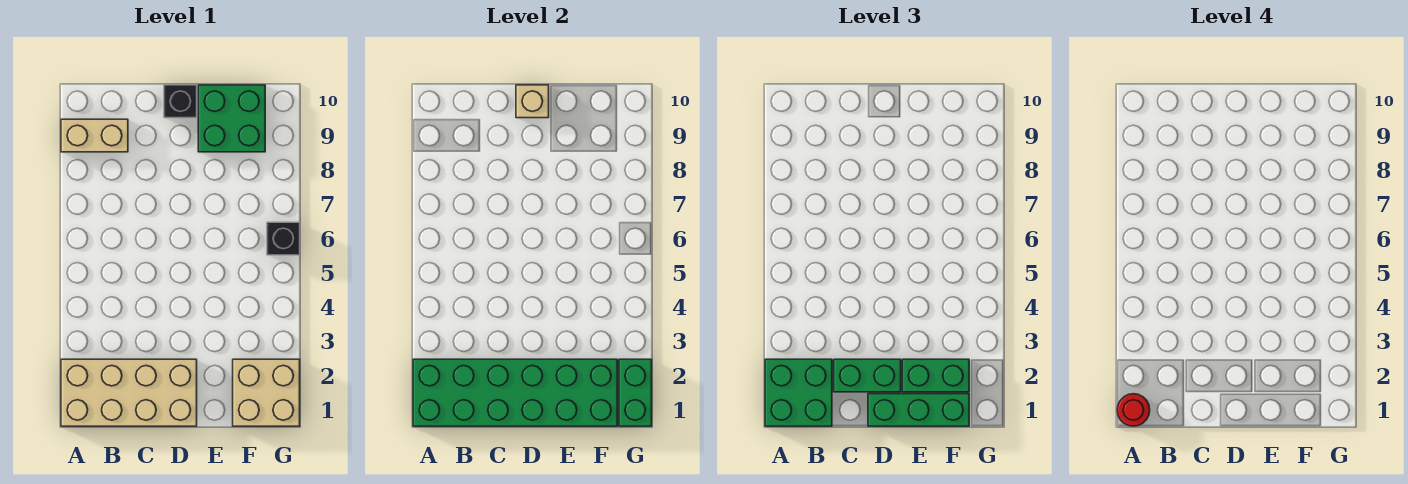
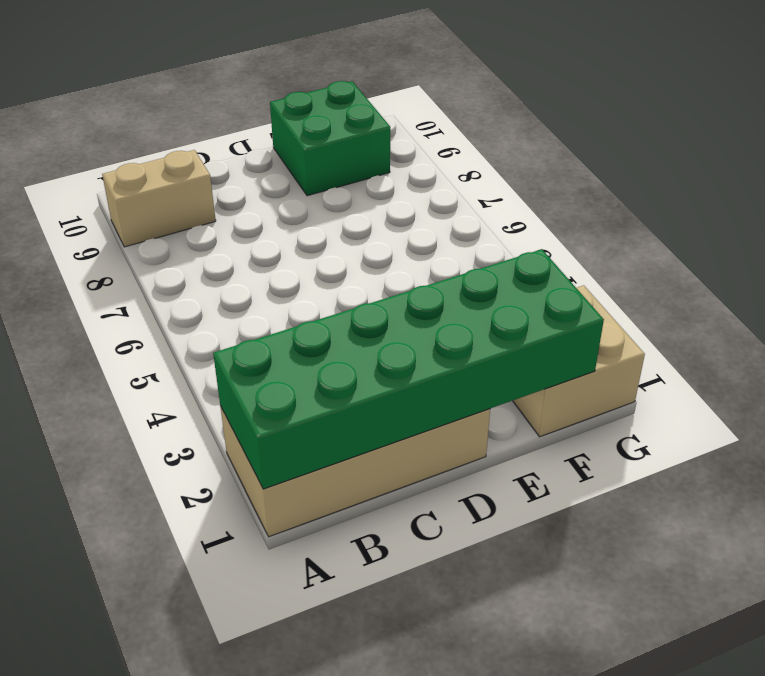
none -> black brick D10 level 1
none -> black brick G6 level 1
none -> tan brick D10 level 2

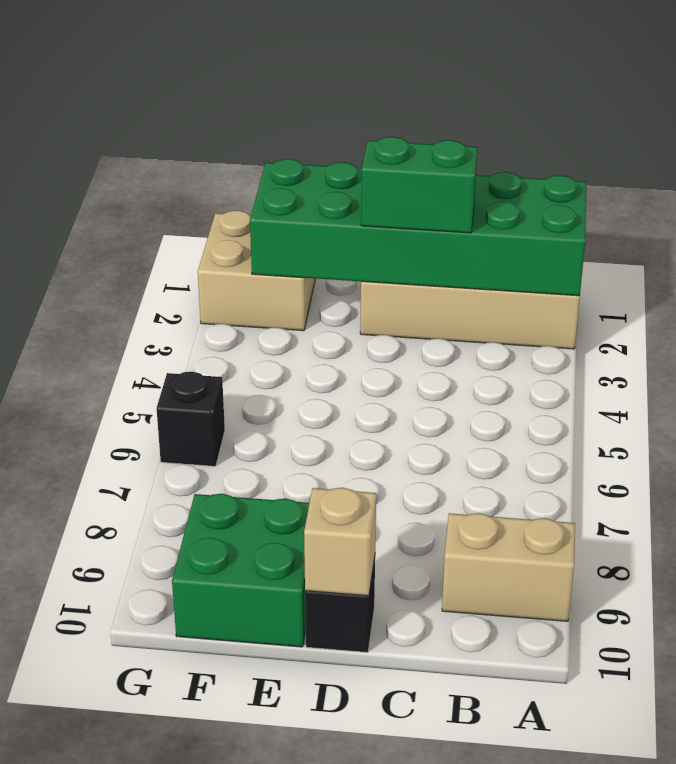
none -> green brick G1:G2 level 2
none -> green brick A1:B2 level 3
none -> green brick D1:F1 level 3

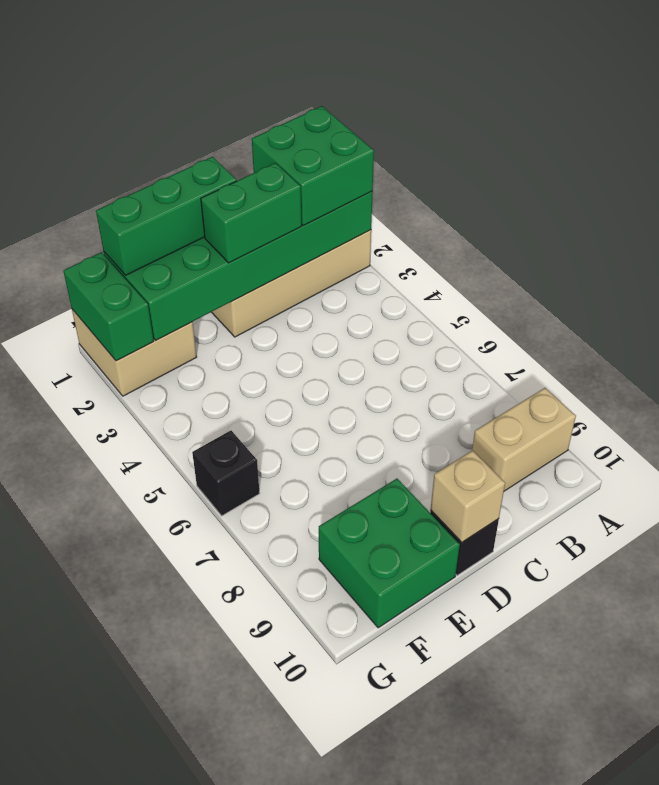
none -> green brick E2:F2 level 3
none -> red round brick A1 level 4

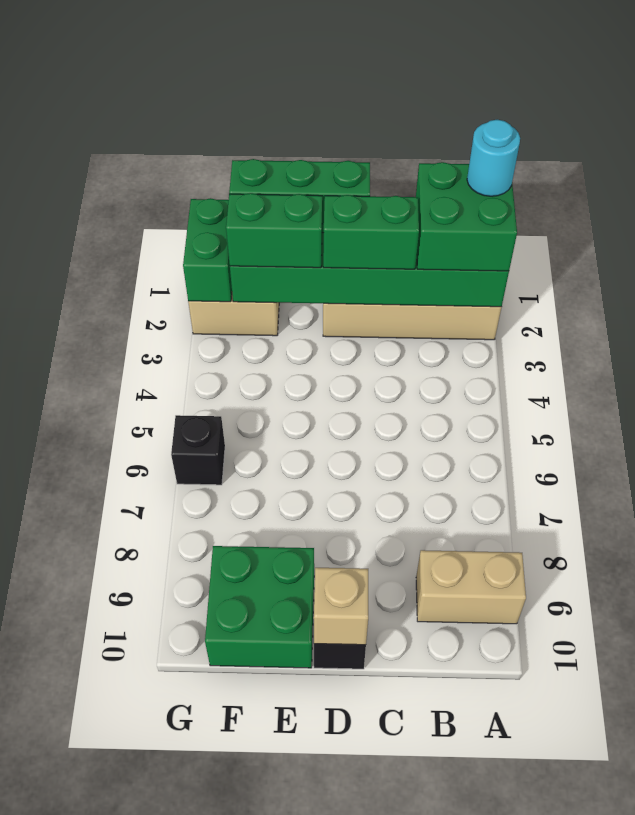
cyan round brick A1 level 4 -> red round brick A1 level 4

